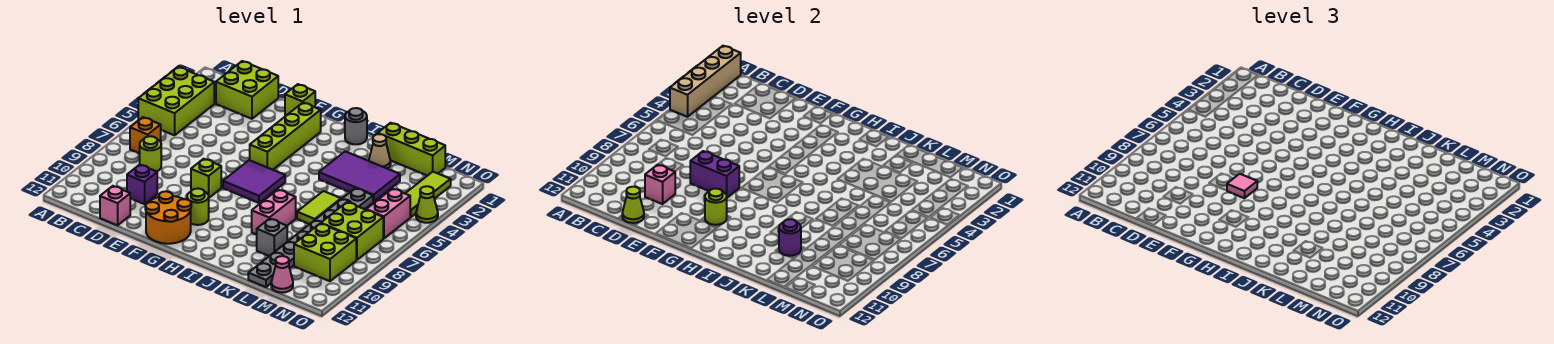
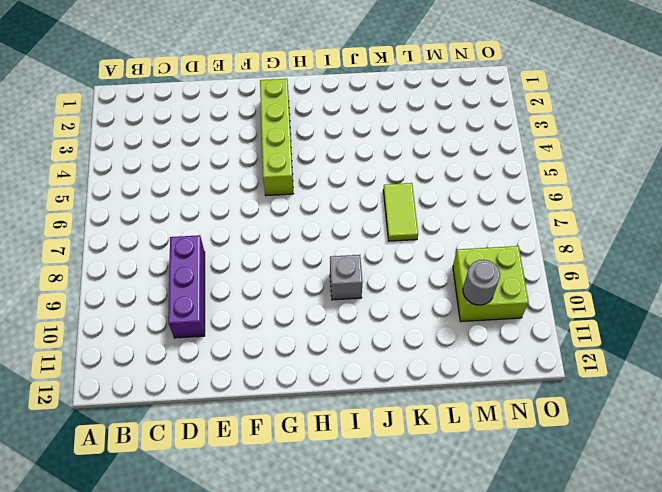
purple brick D8:D10 level 1 -> purple brick D10 level 1
grey brick I9 level 1 -> grey brick K10 level 1
grey round brick M10 level 2 -> grey round brick I1 level 1
none -> lime brick A3:B5 level 1
none -> orange brick B7 level 1
none -> lime brick C1:D2 level 1
none -> lime round brick C8 level 1

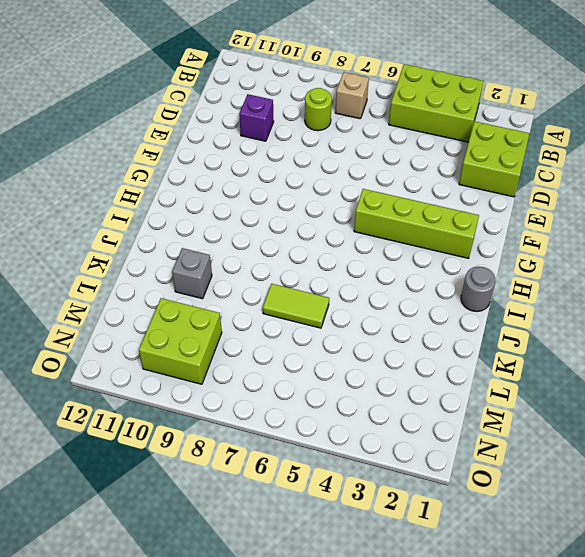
tan brick B7 level 1 -> orange brick B7 level 1
none -> pink brick D12 level 1
none -> lime brick F1 level 1
none -> lime brick F8 level 1
none -> orange round brick F11:G12 level 1

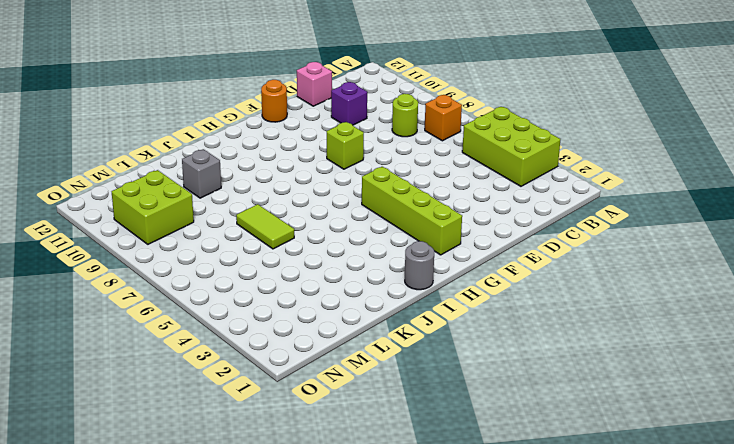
orange round brick F12 level 1 -> orange round brick F11:G12 level 1
none -> lime brick C1:D2 level 1
none -> lime brick F1 level 1
none -> purple tile G6:H7 level 1
none -> lime round brick G10 level 1

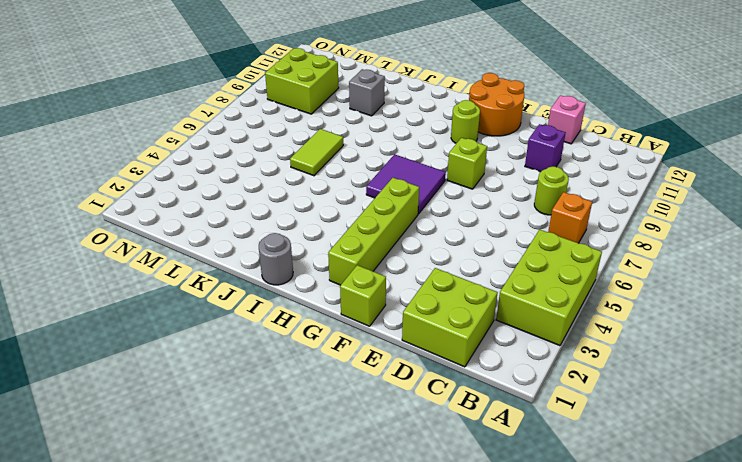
none -> purple tile J3:L4 level 1
none -> pink brick J8:J9 level 1
none -> lime brick K1:M1 level 1
none -> tan cone K2 level 1

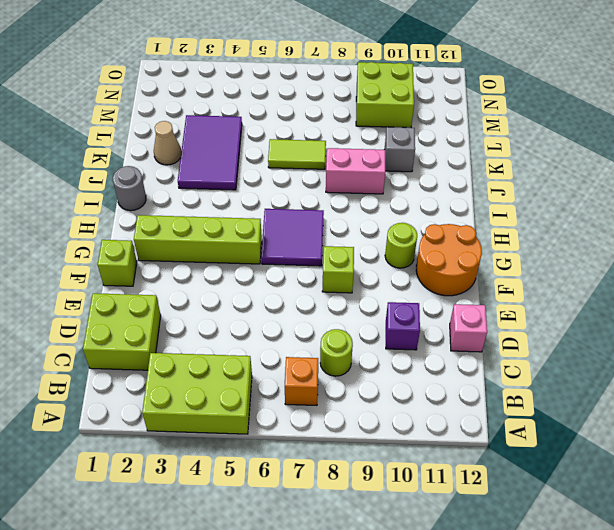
none -> lime brick K1:M1 level 1
none -> grey plate L5:L12 level 1
none -> lime brick M7:N8 level 1
none -> pink cone M12 level 1

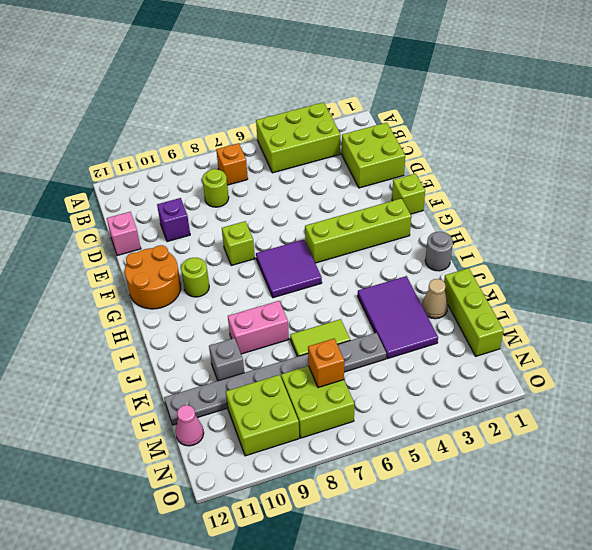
orange brick M7 level 2 -> none
none -> lime tile N2:N4 level 1
none -> pink brick N5:N6 level 1
none -> lime cone O4 level 1
none -> tan brick A1:A4 level 2

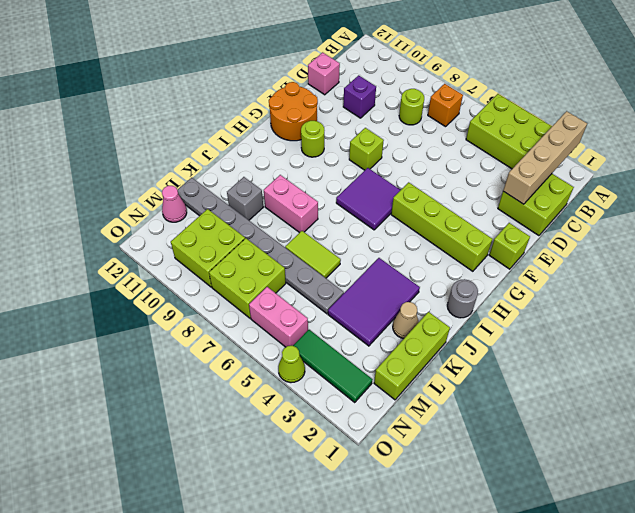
tan brick A2:D2 level 2 -> tan brick A1:A4 level 2
green tile N2:N4 level 1 -> lime tile N2:N4 level 1
none -> pink brick D10 level 2
none -> lime cone D12 level 2
none -> purple brick E8:F8 level 2
none -> lime round brick G10 level 2

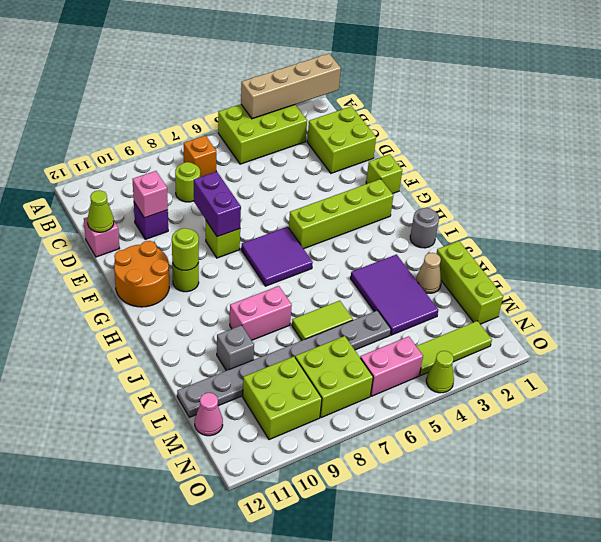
none -> purple round brick K10 level 2
none -> pink tile F8 level 3

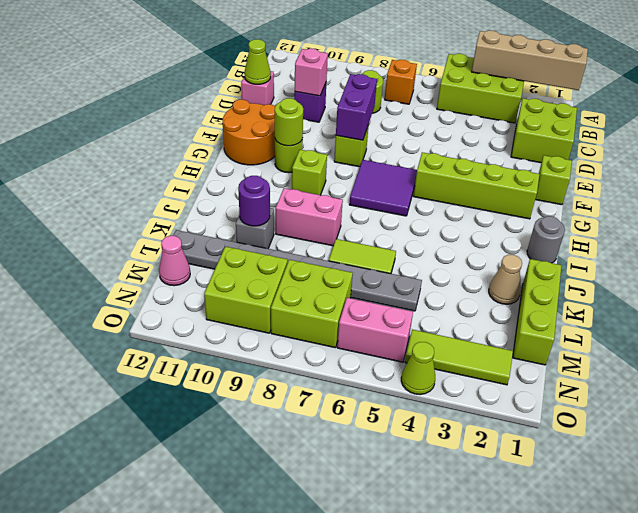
lime brick H9 level 1 -> none
none -> purple tile J3:L4 level 1
none -> pink tile F8 level 3

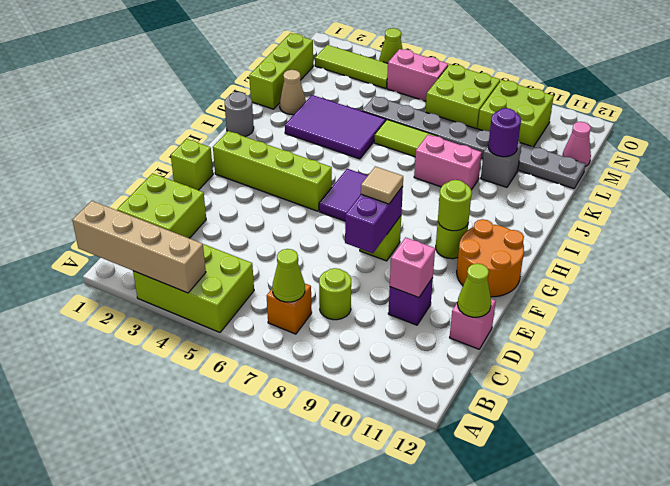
lime cone B7 level 2 -> none
tan tile F8 level 3 -> pink tile F8 level 3
purple tile J3:K5 level 1 -> purple tile J3:L4 level 1

